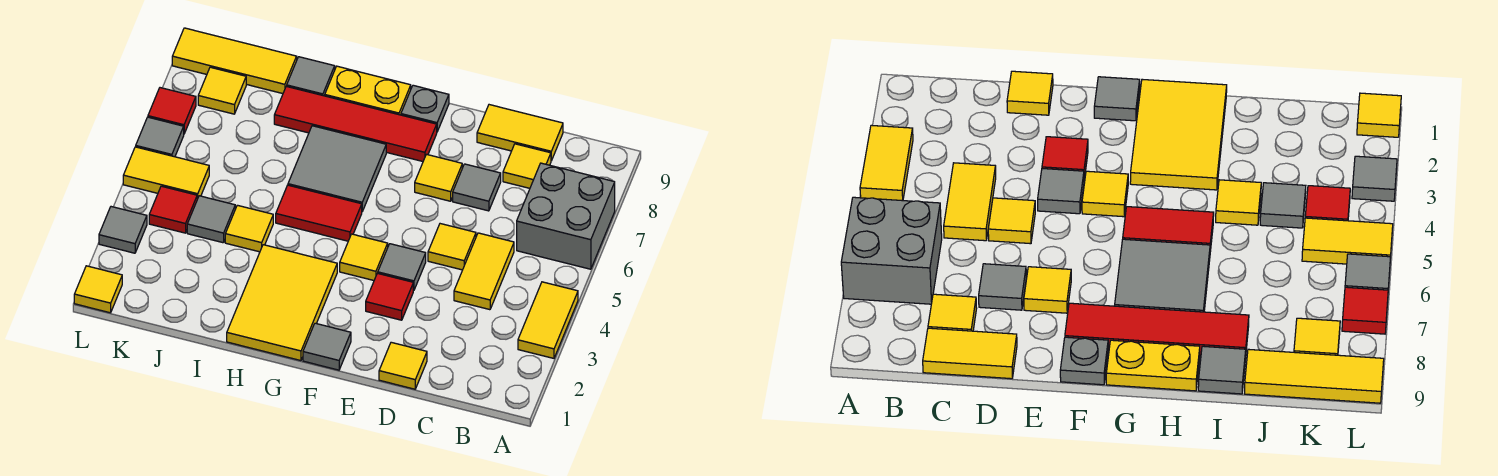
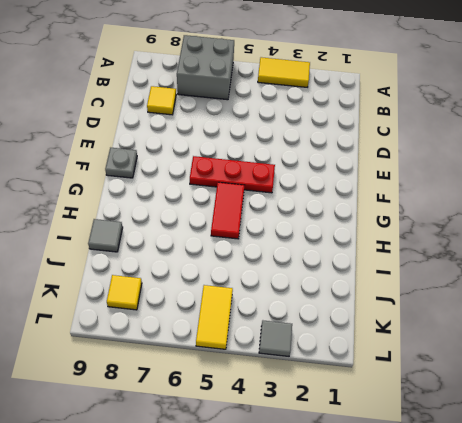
red plate F4:F6 level 1 -> yellow tile F4 level 1
none -> yellow tile C4:C5 level 1
none -> yellow tile C9:D9 level 1
none -> yellow tile D1 level 1
none -> yellow tile D5 level 1

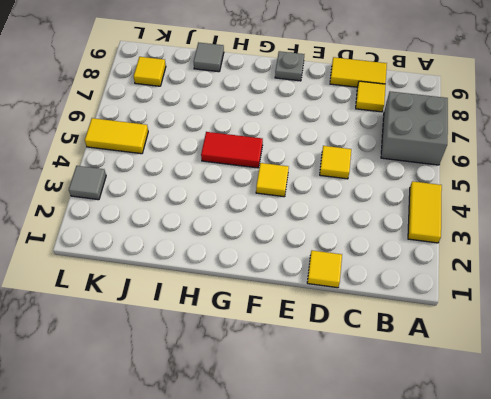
none -> yellow tile C4:C5 level 1
none -> grey tile D7 level 1
none -> red tile E3 level 1
none -> grey tile E4 level 1

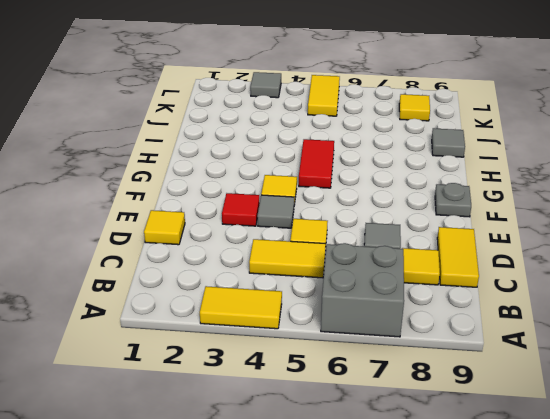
none -> yellow tile E7 level 1
none -> grey tile F1 level 1
none -> red tile F8:I8 level 1
none -> yellow tile G1:H3 level 1

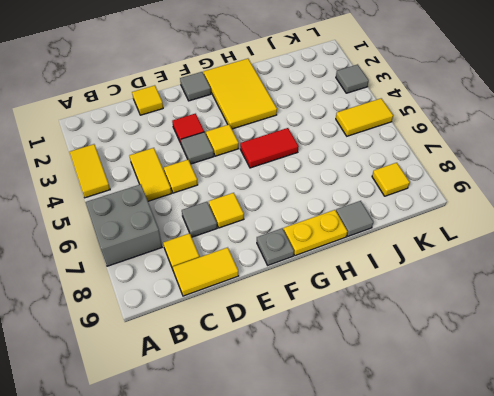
none -> red tile F8:I8 level 1
none -> grey tile G6:H7 level 1
none -> yellow tile I4 level 1
none -> grey tile J4 level 1

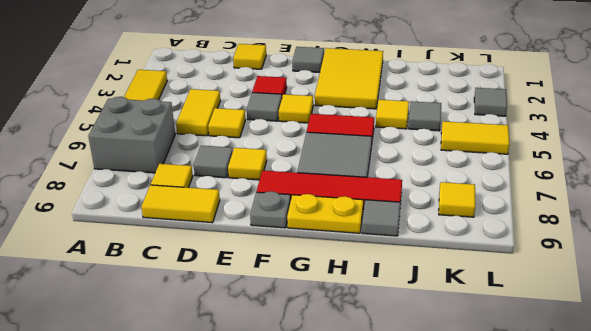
none -> yellow tile J9:L9 level 1
none -> red tile K4 level 1
none -> yellow tile L1 level 1
none -> grey tile L6 level 1

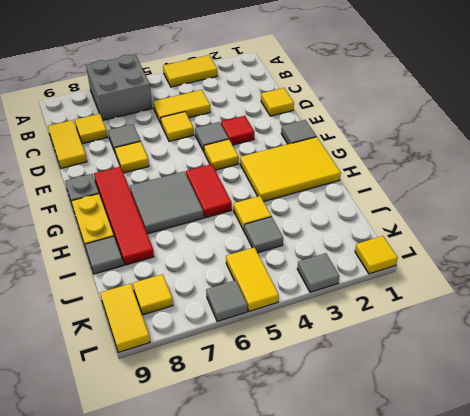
yellow tile K9:L9 level 1 -> yellow tile J9:L9 level 1
none -> red tile K4 level 1
none -> red tile L7 level 1

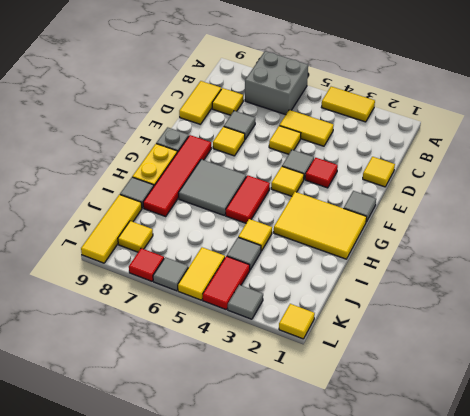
red tile K4:L4 level 1 -> red tile K4 level 1

